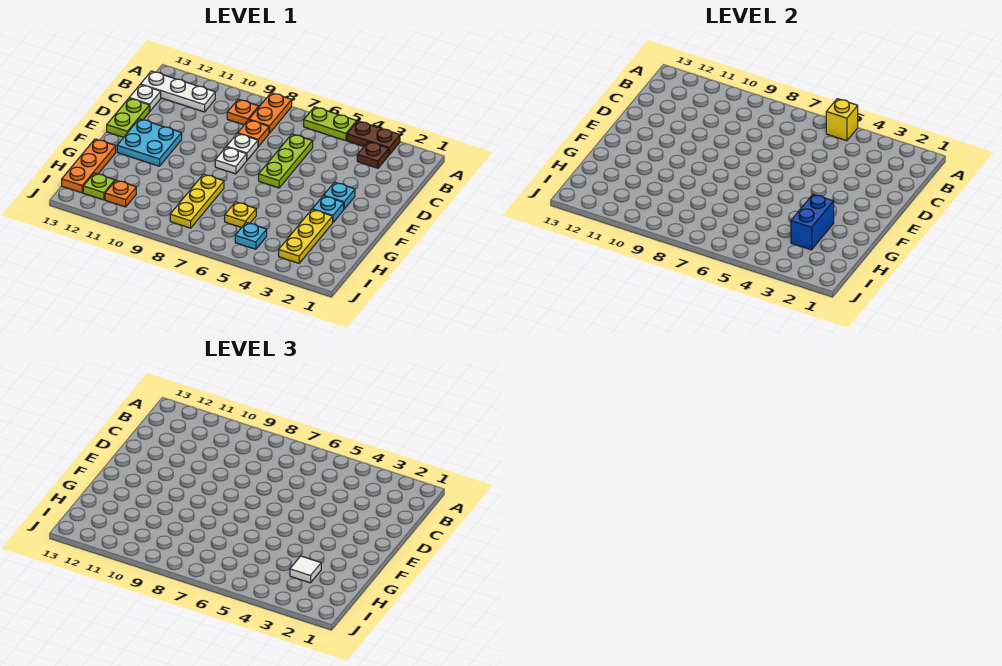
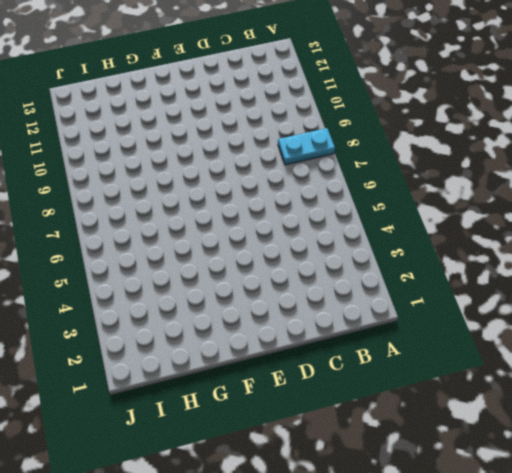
cyan plate A8:B8 level 1 -> orange plate A8:B8 level 1
none -> brown plate A3:A4 level 1
none -> lime plate A5:A6 level 1
none -> brown plate B3 level 1

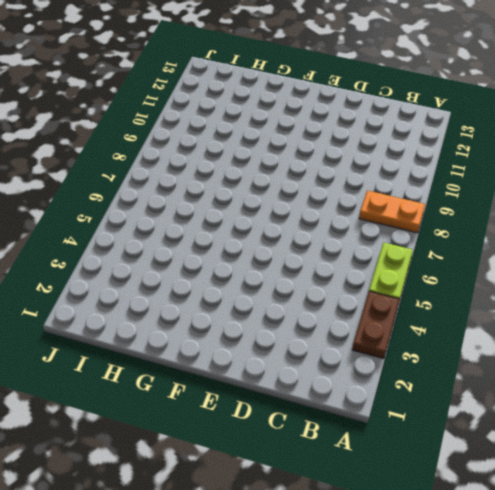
none -> brown plate B3 level 1
none -> orange plate B9 level 1
none -> white plate B11:B13 level 1

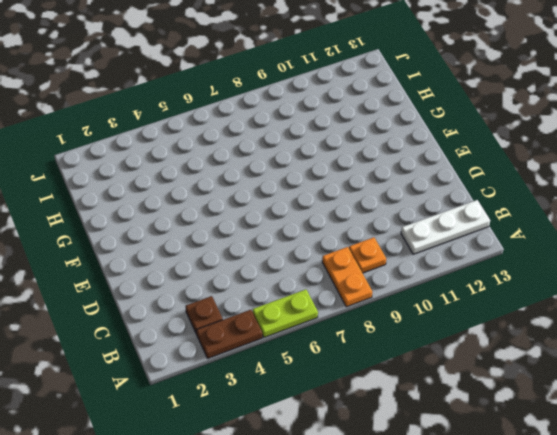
none -> lime plate C6:E6 level 1
none -> orange plate C8 level 1
none -> white plate C13 level 1

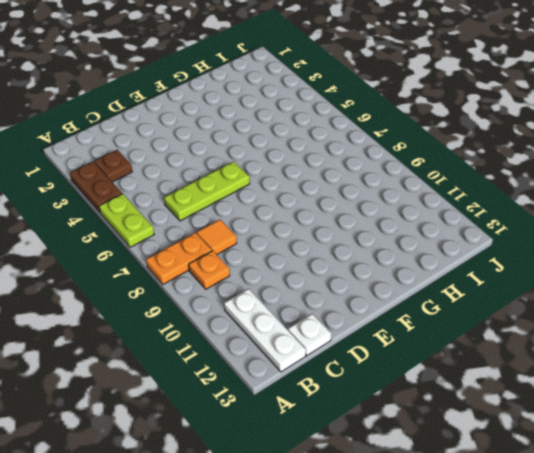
orange tile C8 level 1 -> orange plate C8 level 1
none -> white plate D8 level 1
none -> lime plate D13:E13 level 1
none -> cyan plate E3 level 1

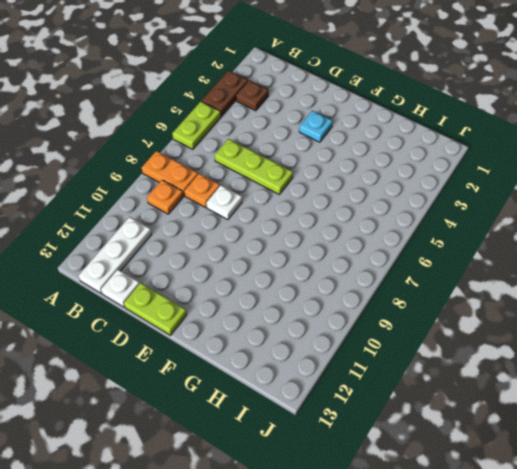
none -> white plate E8 level 1
none -> cyan plate E11:F12 level 1
none -> cyan plate F3 level 1

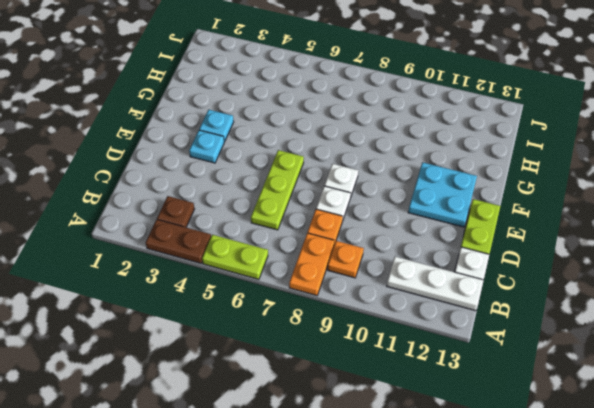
none -> yellow plate G3:I3 level 1
none -> yellow plate G8:I8 level 1
none -> orange plate G13:I13 level 1

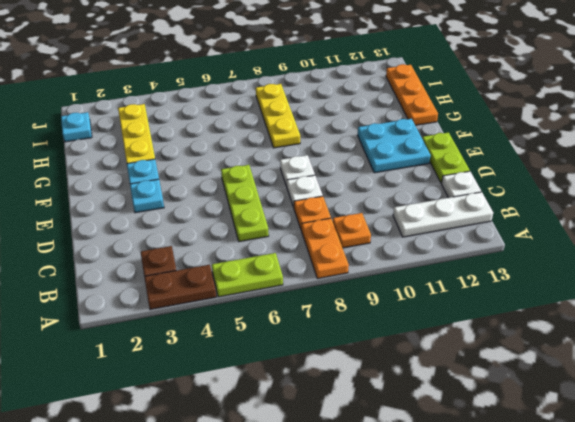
cyan plate I1 level 1 -> cyan plate I5 level 1
none -> yellow plate H6 level 1
none -> orange plate I11 level 1
none -> lime plate I12 level 1

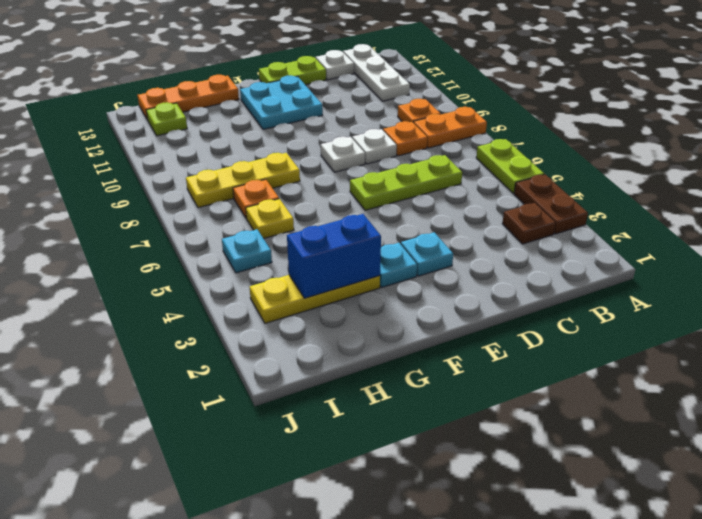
orange plate H7 level 1 -> orange plate I11 level 1
none -> yellow brick A5 level 2
none -> white tile H3 level 3

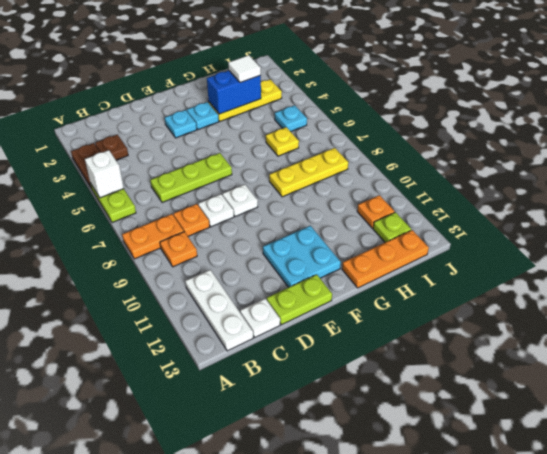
white brick A5 level 2 -> yellow brick A5 level 2

